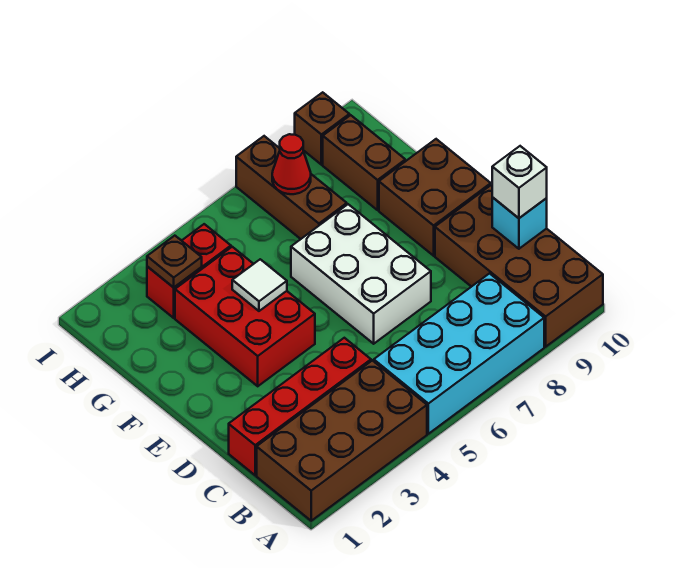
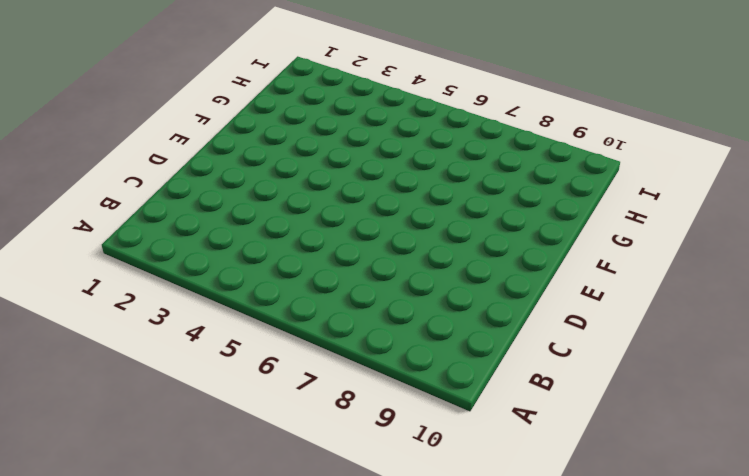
none -> brown brick A1:B4 level 1
none -> cyan brick A5:B8 level 1
none -> brown brick A9:D10 level 1

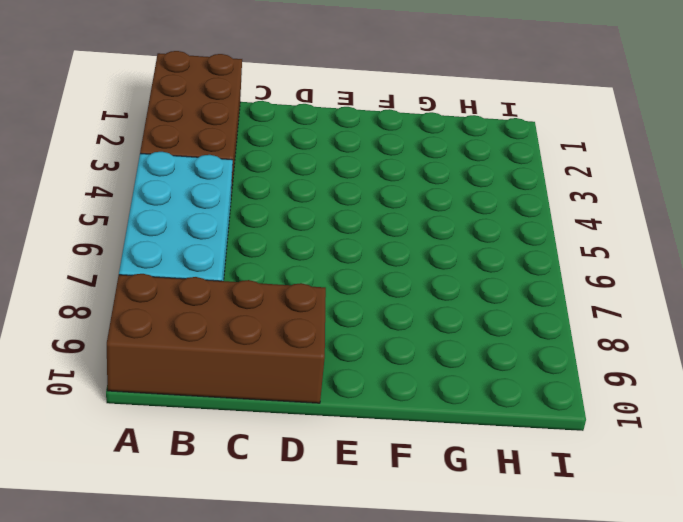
none -> red brick C1:C4 level 1
none -> white brick D6:F7 level 1
none -> red brick E3:G4 level 1

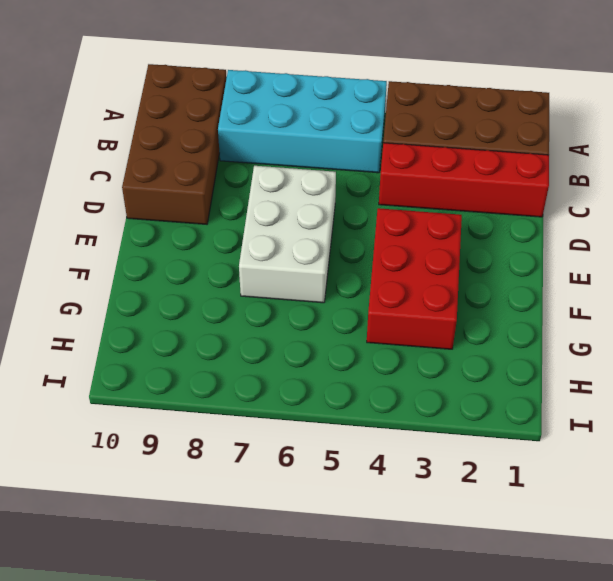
none -> brown brick E9:F10 level 1
none -> brown brick G7:I7 level 1
none -> brown brick G9:H9 level 1

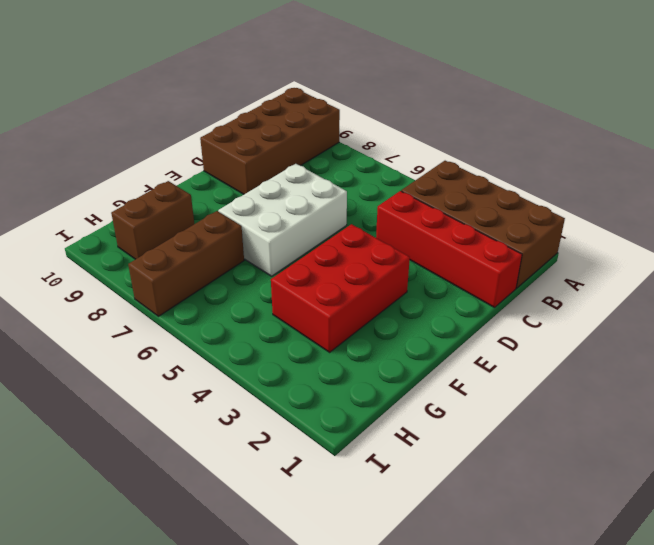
none -> cyan brick A5:B8 level 1
none -> brown brick E9:F10 level 1
none -> red brick H3:H4 level 1

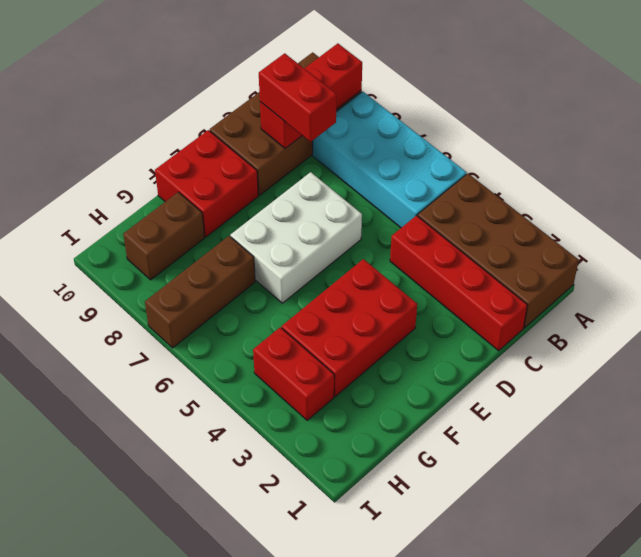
red brick A9:C9 level 2 -> none
red brick C8:C9 level 3 -> none
red brick E9:F10 level 1 -> brown brick E9:F10 level 1
none -> brown brick I9 level 1
none -> cyan brick C10 level 2
none -> white tile F4 level 2

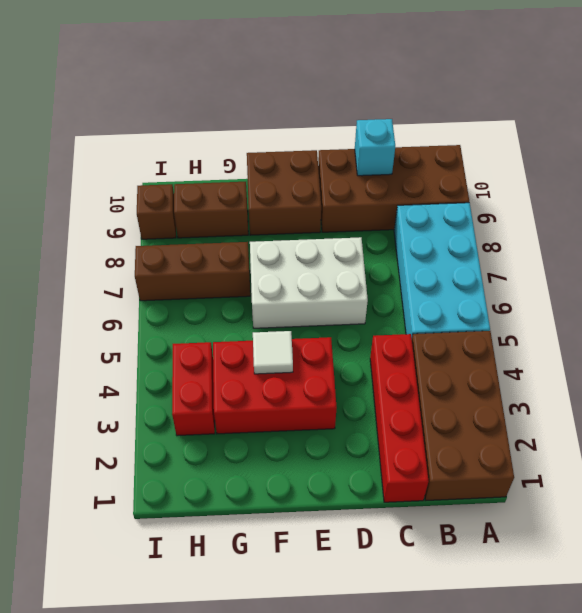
none -> brown plate H3 level 2
none -> red cone H7 level 2
none -> white brick C10 level 3

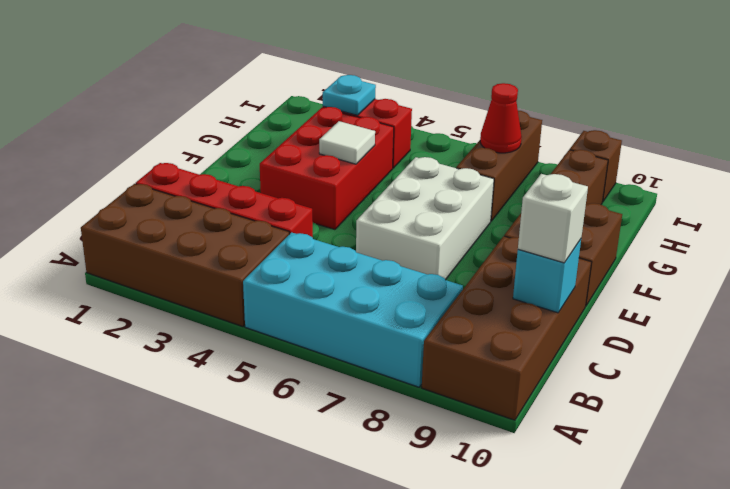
cyan plate H3 level 2 -> brown plate H3 level 2

